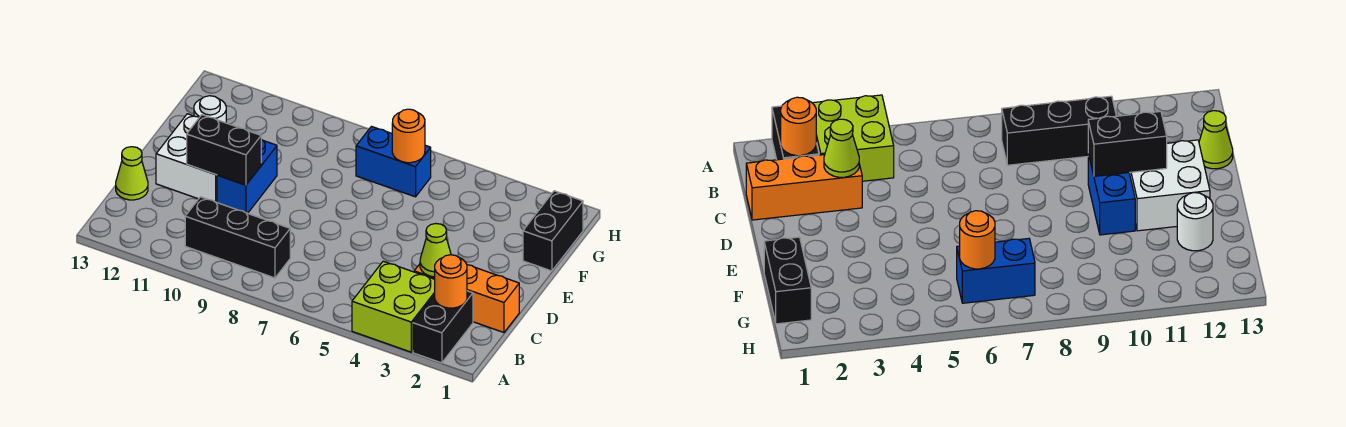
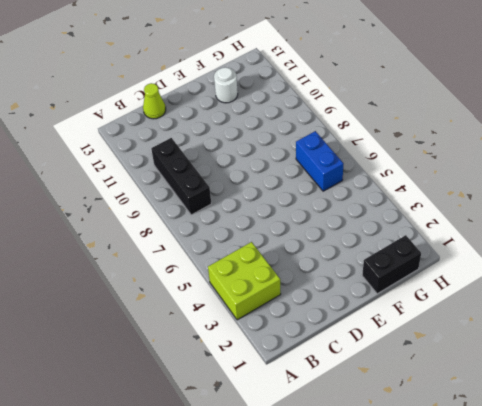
none -> black brick A2:B2 level 1
none -> orange brick C1:C3 level 1
none -> blue brick D10:E10 level 1

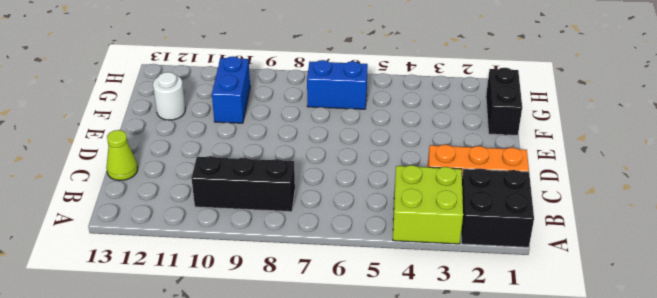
black brick A1:B2 level 1 -> black brick A2:B2 level 1
blue brick F10:G10 level 1 -> blue brick D10:E10 level 1
none -> white brick D11:E12 level 1
none -> orange round brick B2 level 2
none -> lime cone C3 level 2

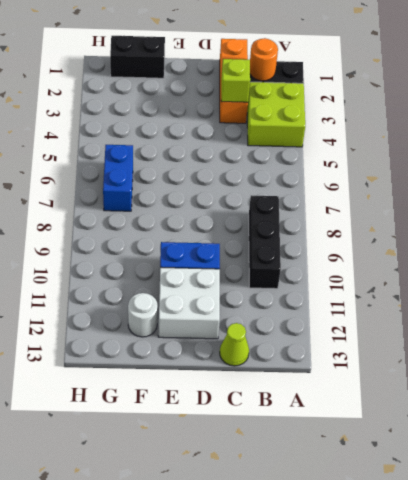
lime brick C3 level 2 -> lime cone C3 level 2
none -> black brick D10:D11 level 2
none -> orange round brick G6 level 2

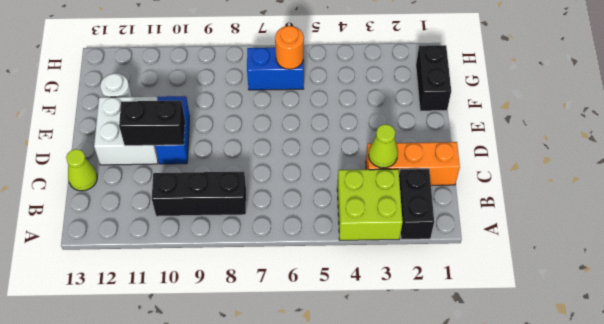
none -> orange round brick B2 level 2

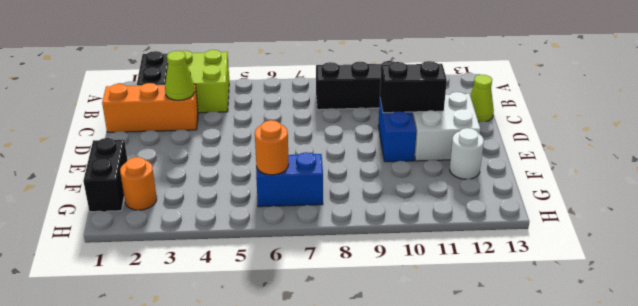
orange round brick G2 level 1 -> orange round brick B2 level 2

